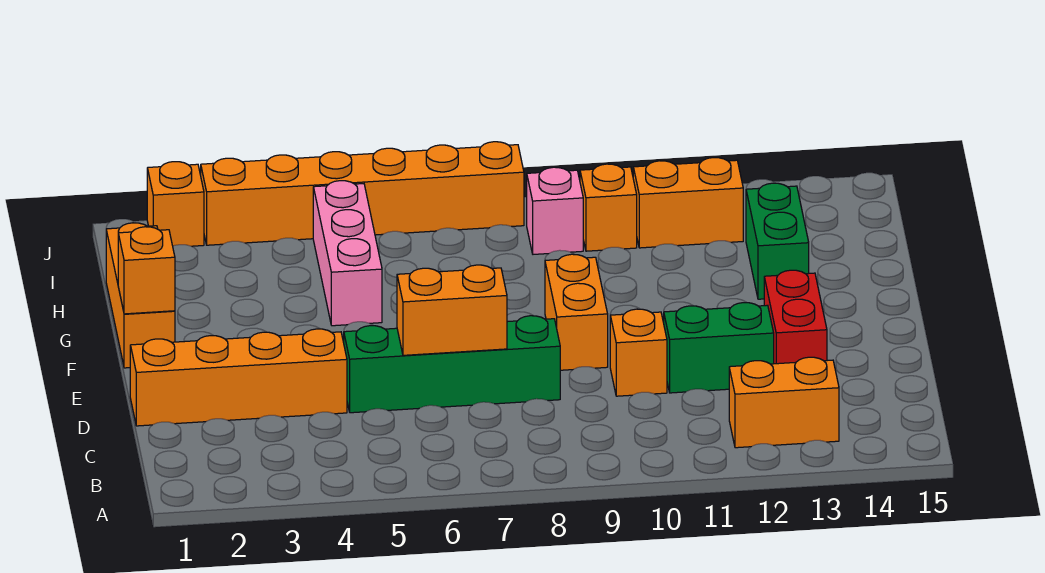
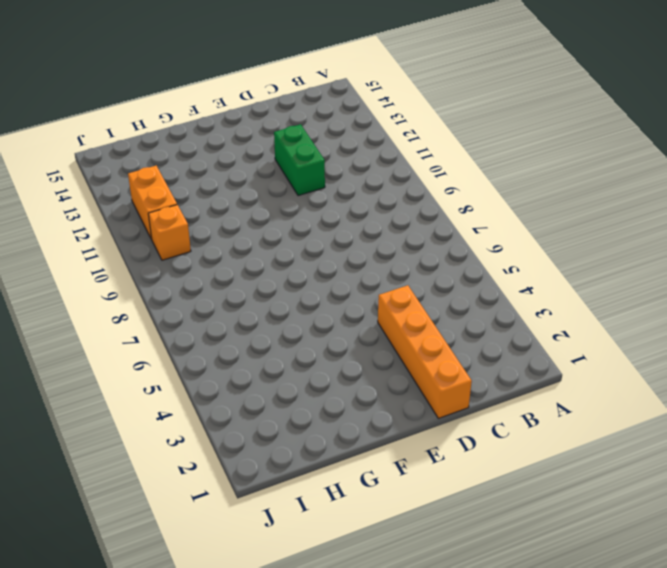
none -> orange brick B12:B13 level 1
none -> green brick D5:D8 level 1
none -> orange brick D10 level 1

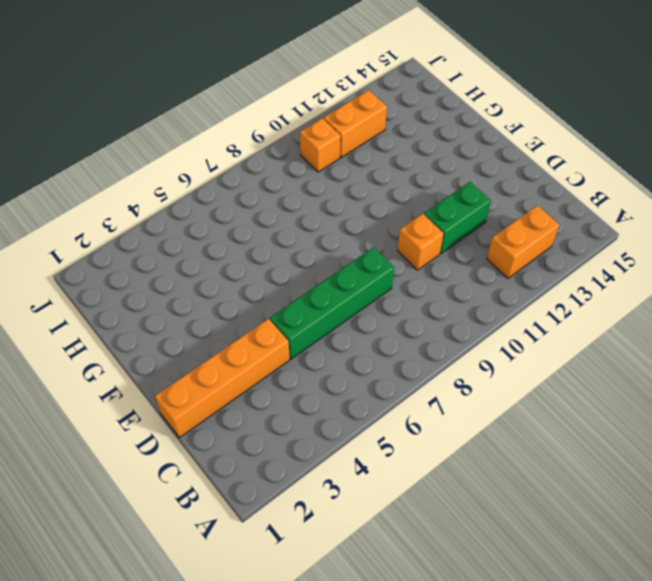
none -> red brick D13:E13 level 1
none -> orange brick E9:F9 level 1
none -> orange brick F1:H1 level 1

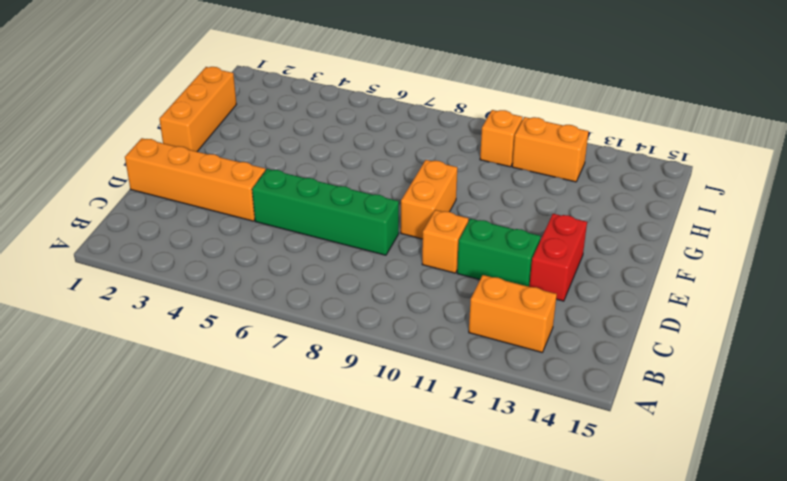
none -> pink brick G5:I5 level 1
none -> green brick G13:H13 level 1
none -> pink brick I9 level 1

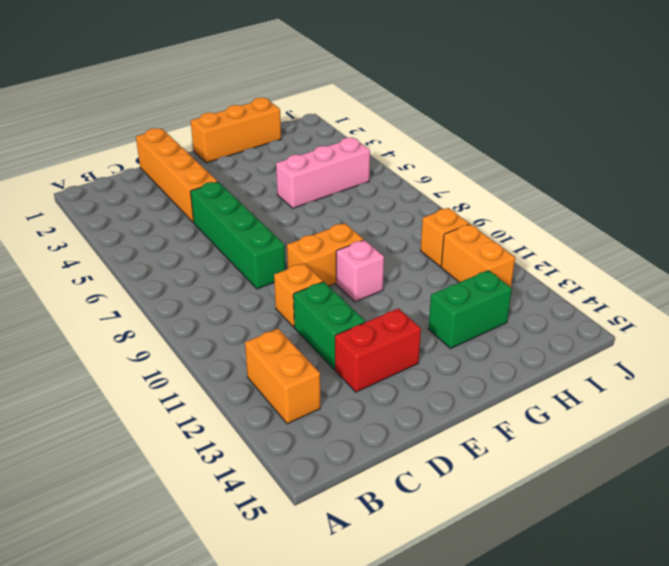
pink brick F10 level 1 -> pink brick I9 level 1
none -> orange brick J2 level 1
none -> orange brick J3:J8 level 1
none -> orange brick D6:D7 level 2

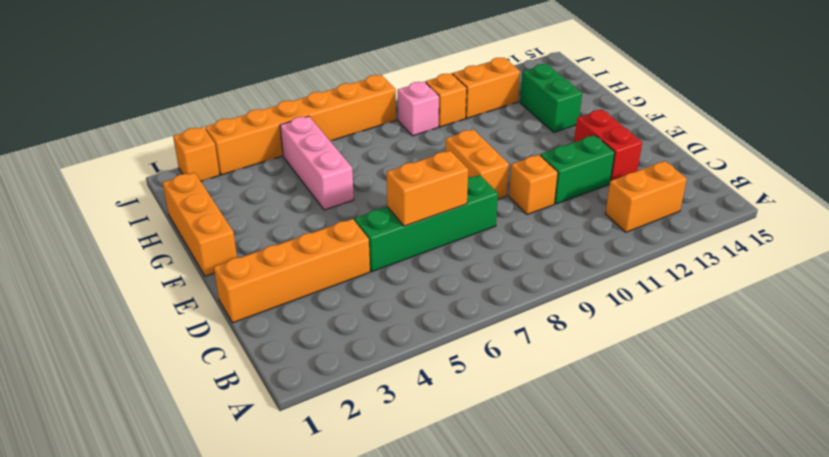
none -> orange brick F1 level 2

